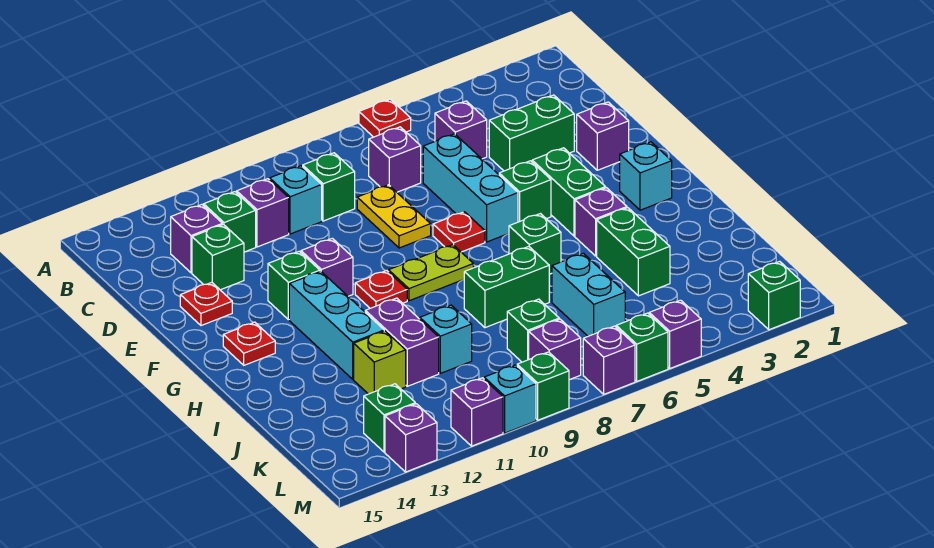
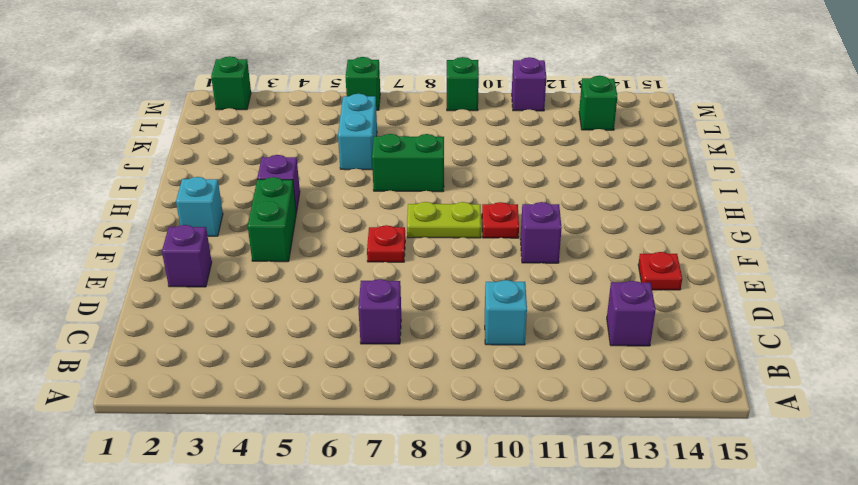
none -> red plate A6 level 1
none -> purple brick C5 level 1
none -> green brick C9 level 1
none -> purple brick C11 level 1

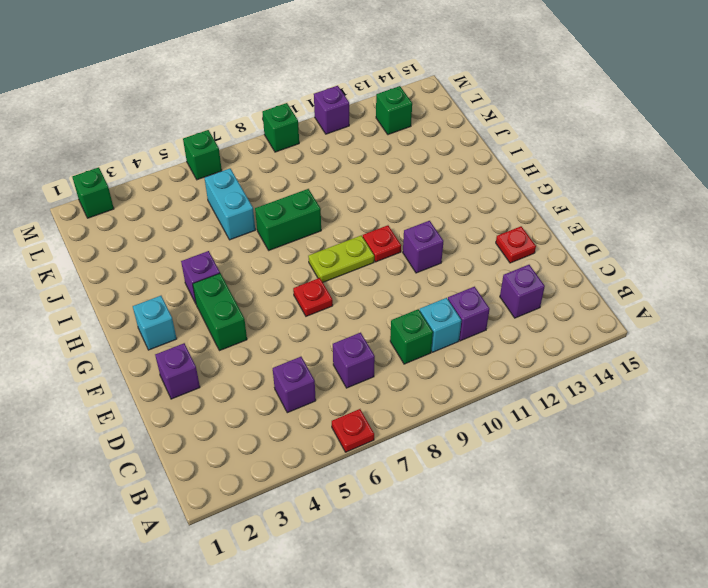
none -> green brick C12 level 1
none -> green brick D3:D4 level 1
none -> cyan brick D6:F6 level 1
none -> yellow plate D8:E8 level 1

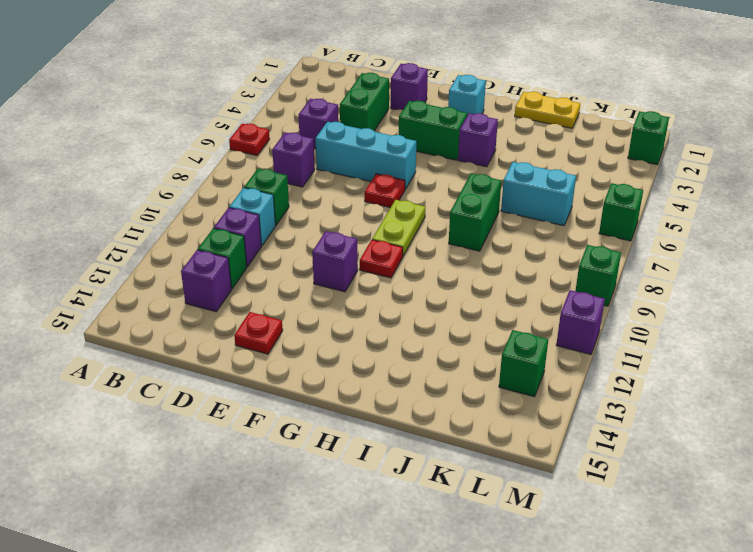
yellow plate I1:J1 level 1 -> yellow plate D8:E8 level 1
none -> green brick D13 level 1
none -> green brick F5 level 1
none -> green brick F12 level 1
none -> cyan brick G12:I12 level 1

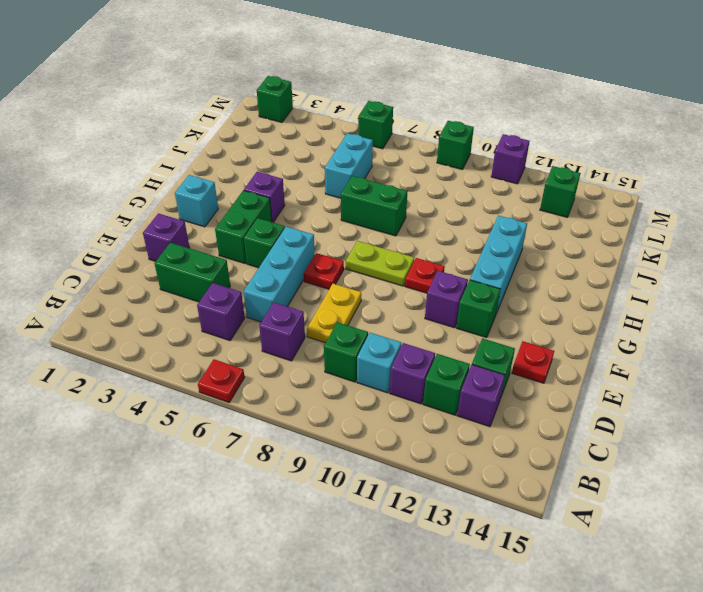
none -> red plate G14 level 1
none -> green brick H6 level 1
none -> green brick I4:J4 level 1
none -> purple brick I11:J11 level 1

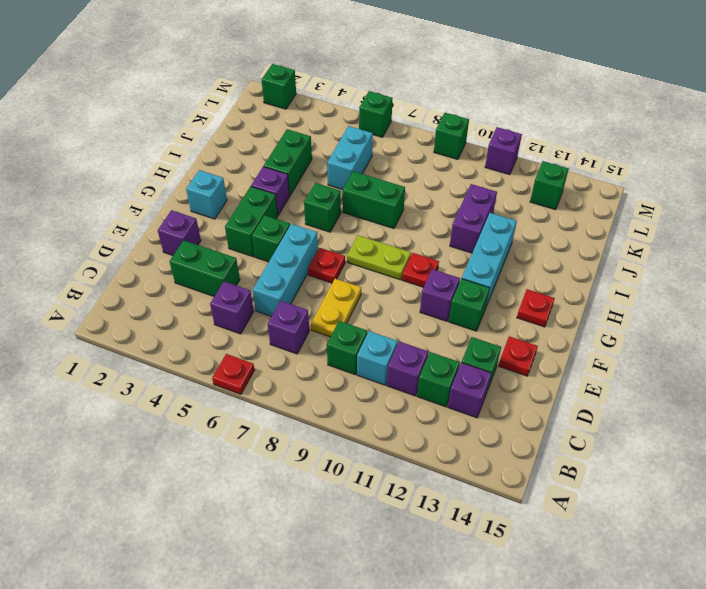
none -> cyan brick J10 level 1
none -> lime brick J12 level 1
none -> green brick K8 level 1
none -> purple brick L8 level 1

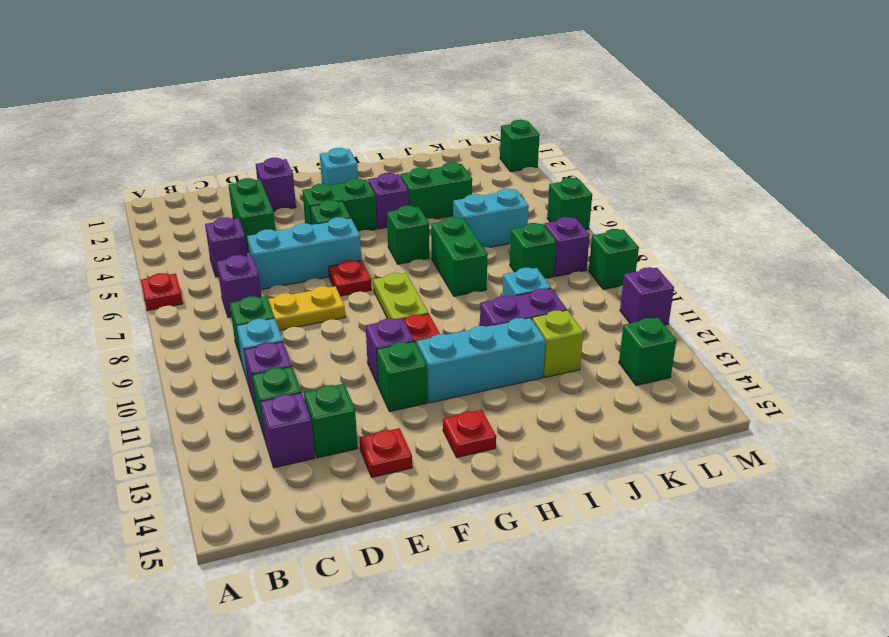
none -> purple brick M5 level 1
none -> purple brick M7 level 1
none -> cyan brick M10 level 1
none -> purple brick M13 level 1

